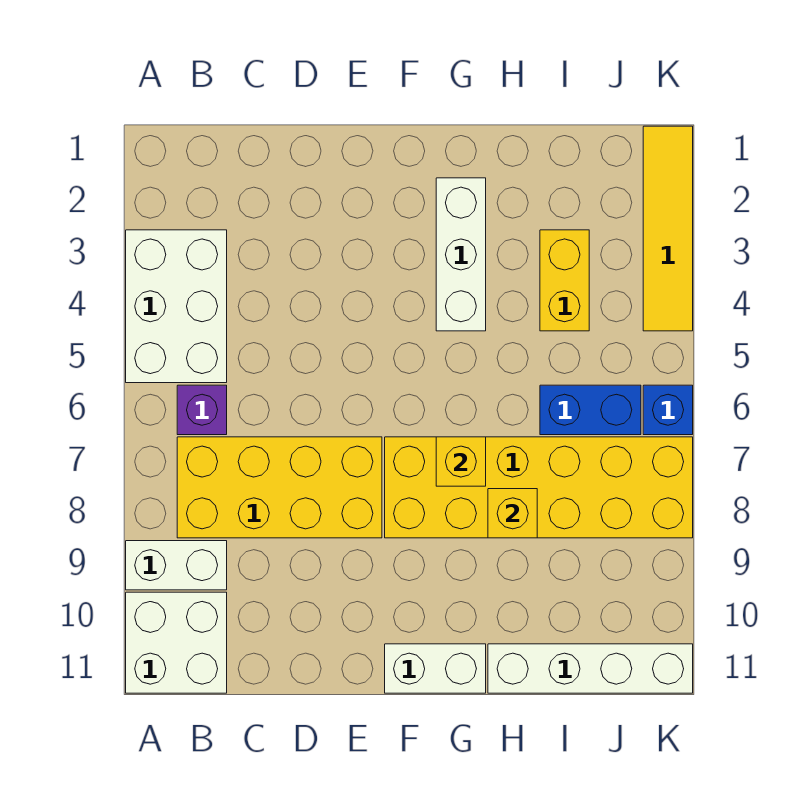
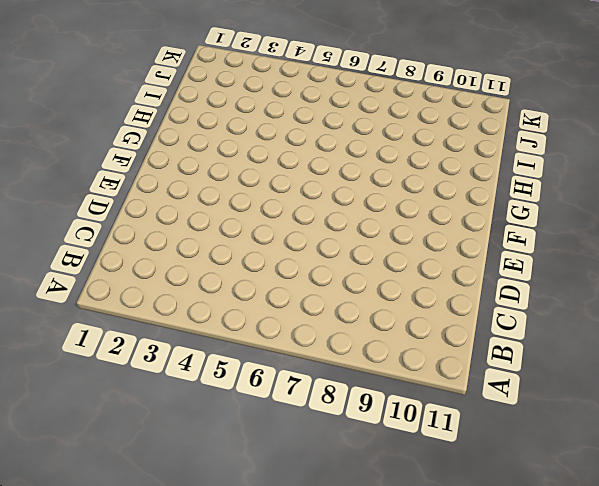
none -> white brick A3:B5 level 1
none -> white brick A9:B9 level 1
none -> white brick A10:B11 level 1

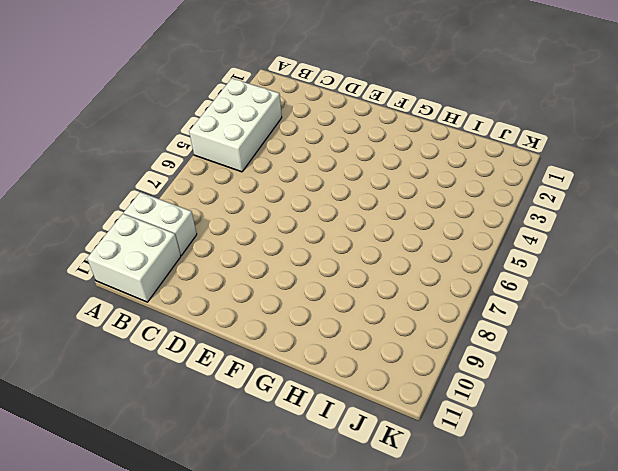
none -> purple brick B6 level 1
none -> yellow brick B7:E8 level 1
none -> yellow brick F7:K8 level 1

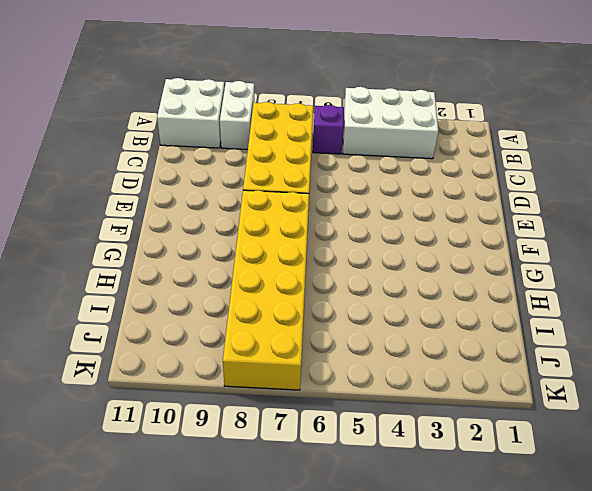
none -> white brick F11:G11 level 1
none -> white brick G2:G4 level 1
none -> white brick H11:K11 level 1

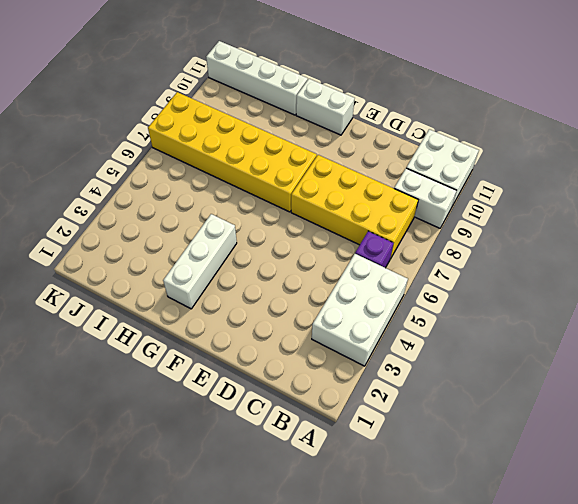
none -> yellow brick I3:I4 level 1
none -> blue brick I6:J6 level 1
none -> yellow tile K1:K4 level 1

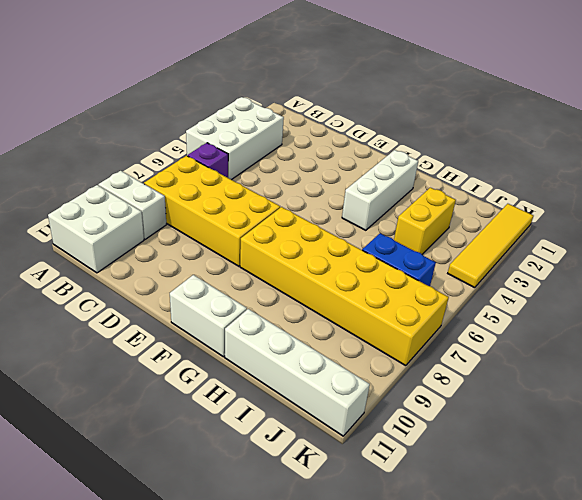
none -> blue brick K6 level 1
none -> yellow brick G7 level 2
none -> yellow brick H8 level 2

